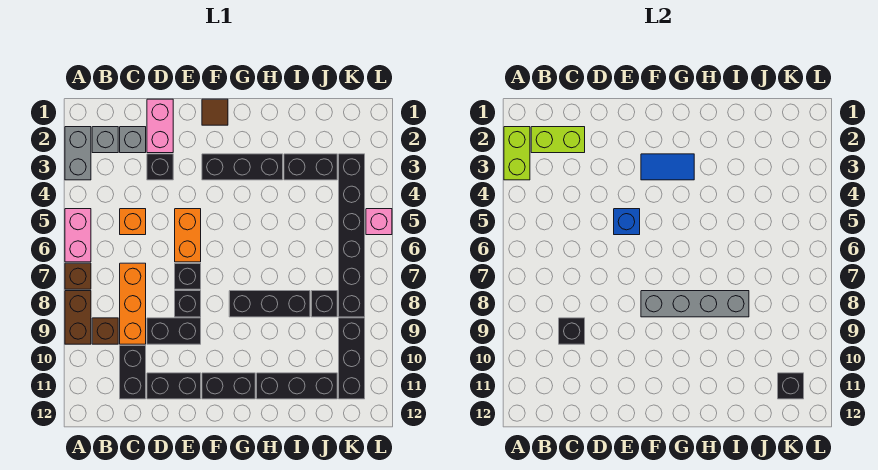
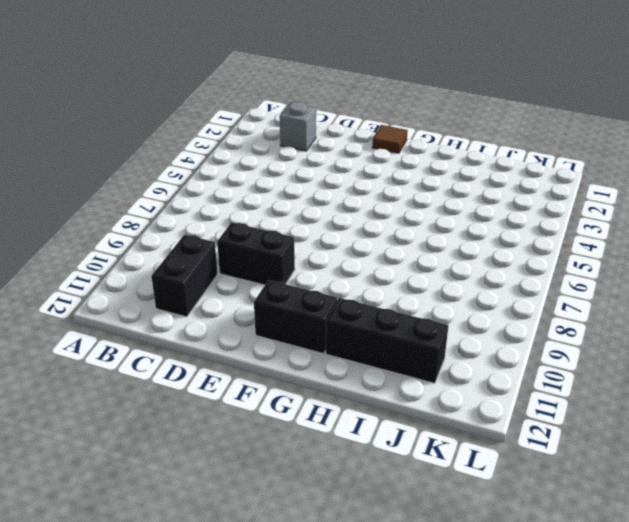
none -> grey brick A2:A3 level 1
none -> pink brick A5:A6 level 1
none -> brown brick A7 level 1
none -> brown brick A8:A9 level 1

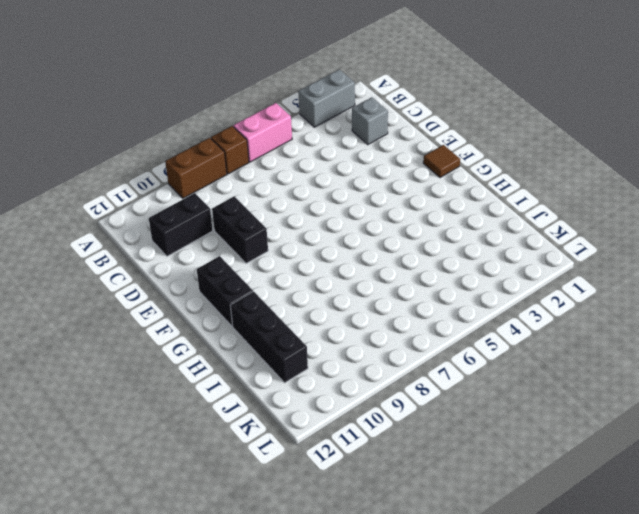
none -> grey brick B2 level 1
none -> brown brick B9 level 1
none -> orange brick C5 level 1
none -> orange brick C7:C9 level 1

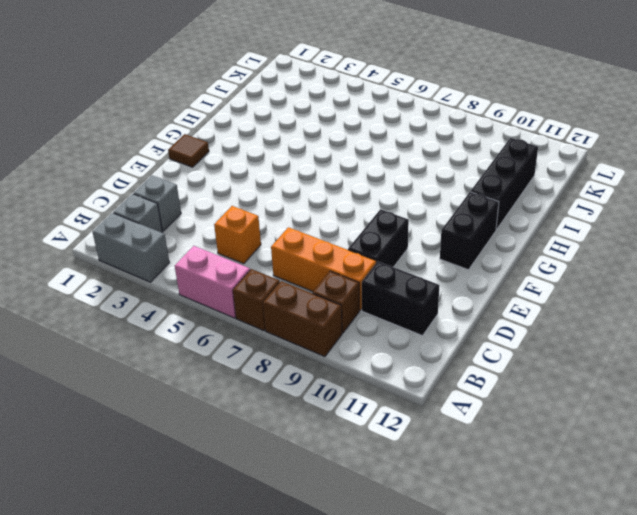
none -> pink brick D1:D2 level 1
none -> black brick D3 level 1
none -> black brick D11:E11 level 1
none -> orange brick E5:E6 level 1

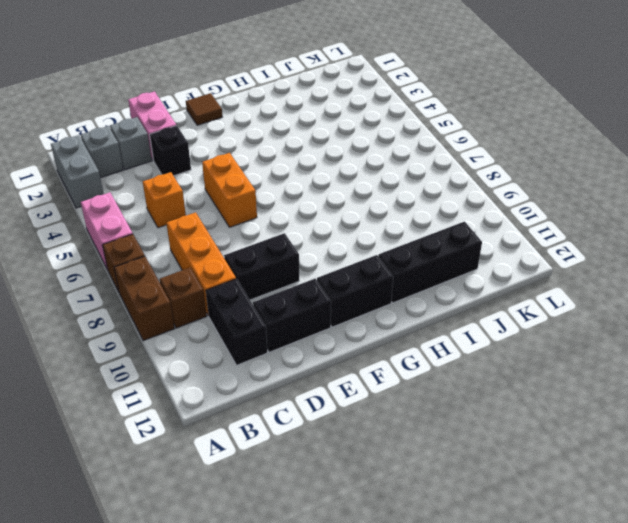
none -> black brick E7 level 1
none -> black brick E8 level 1
none -> black brick F3:H3 level 1
none -> black brick G8:I8 level 1

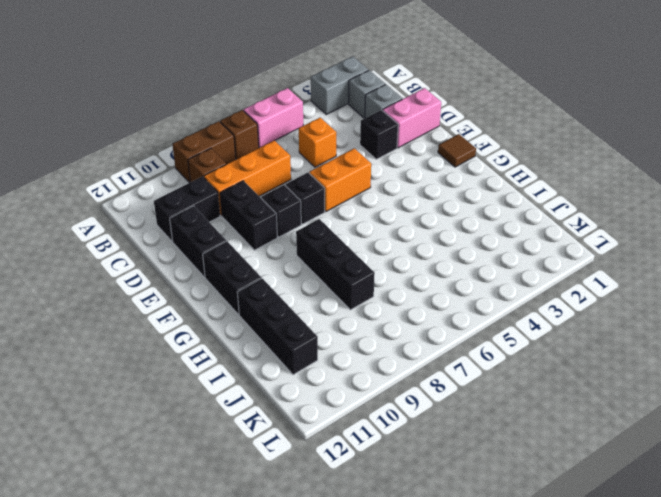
none -> black brick F3:H3 level 1
none -> black brick I3:J3 level 1
none -> black brick J8 level 1
none -> black brick K3:K8 level 1

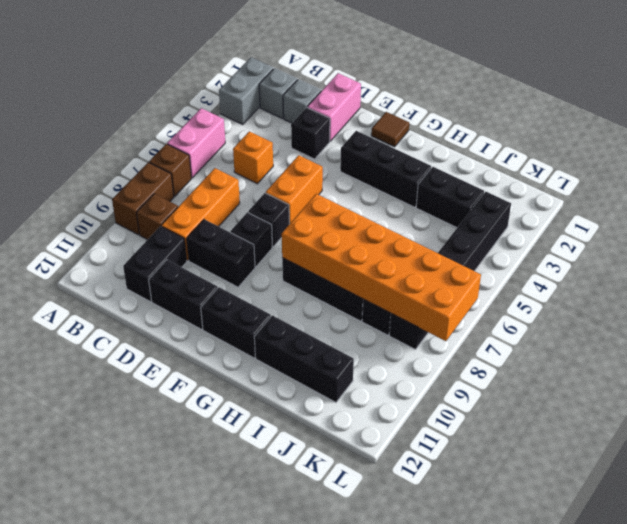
orange brick G7:L8 level 2 -> grey brick F8:I8 level 2
none -> black brick K9:K11 level 1
none -> pink brick L5 level 1
none -> lime brick A2:A3 level 2
none -> lime brick B2:C2 level 2

